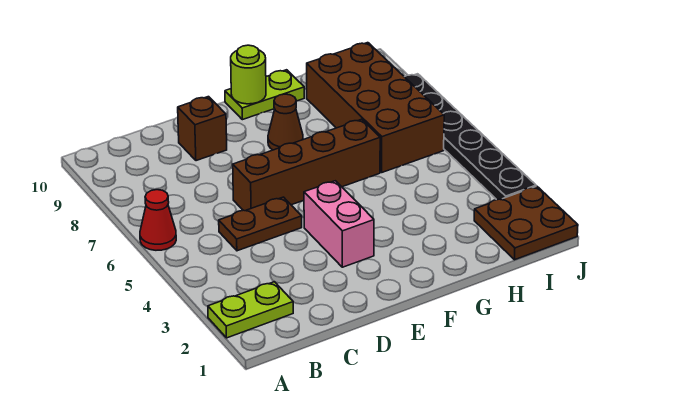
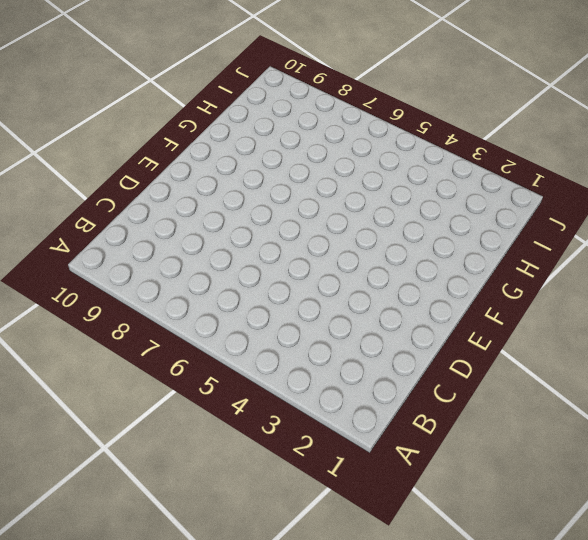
none -> lime plate A2:B2 level 1
none -> red cone A6 level 1
none -> brown plate C5:D5 level 1

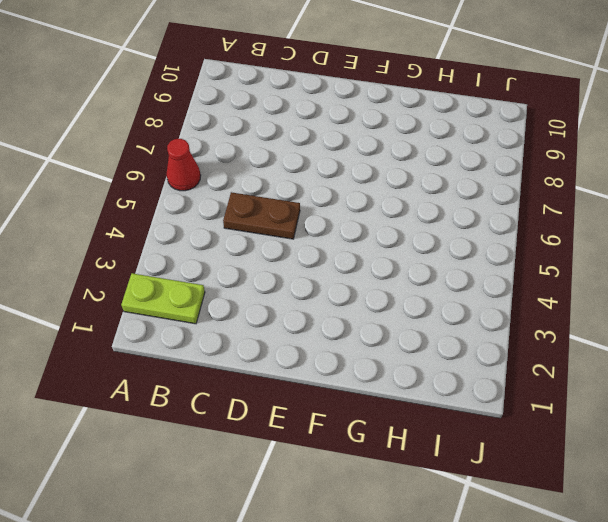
none -> brown brick D6:G6 level 1
none -> brown brick D9 level 1
none -> pink brick E3:E4 level 1

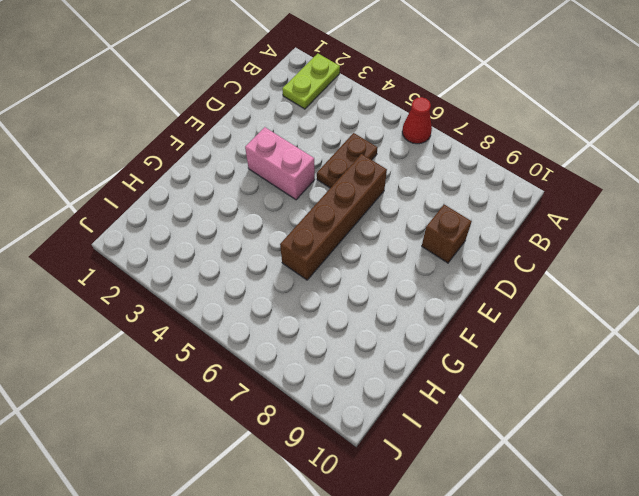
none -> brown cone F8 level 1
none -> lime plate F10:G10 level 1
none -> brown brick H6:I9 level 1

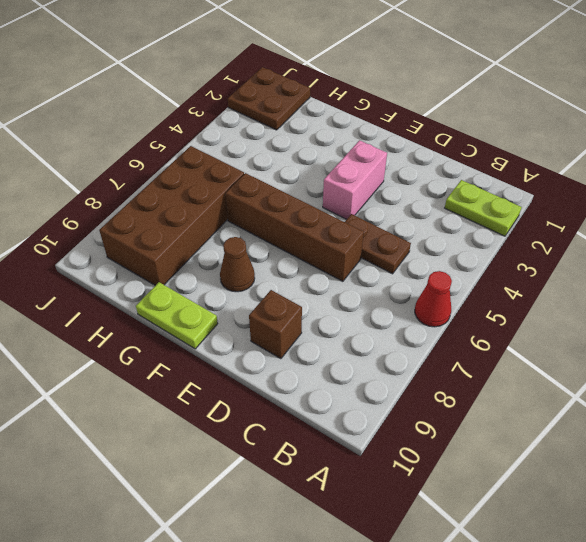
none -> black plate J3:J8 level 1
none -> lime round brick F10 level 2

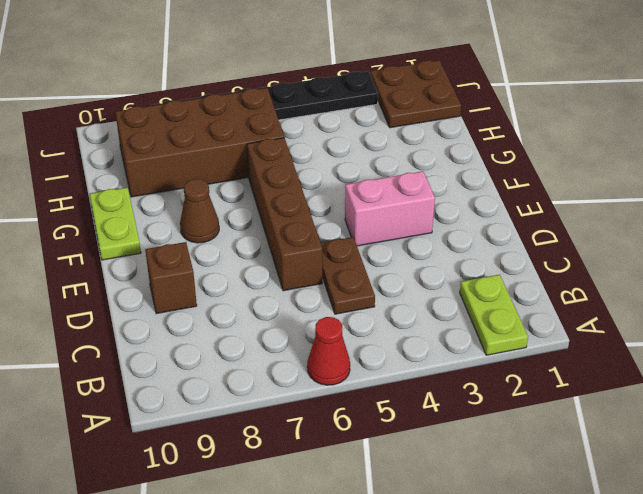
none -> lime round brick F10 level 2

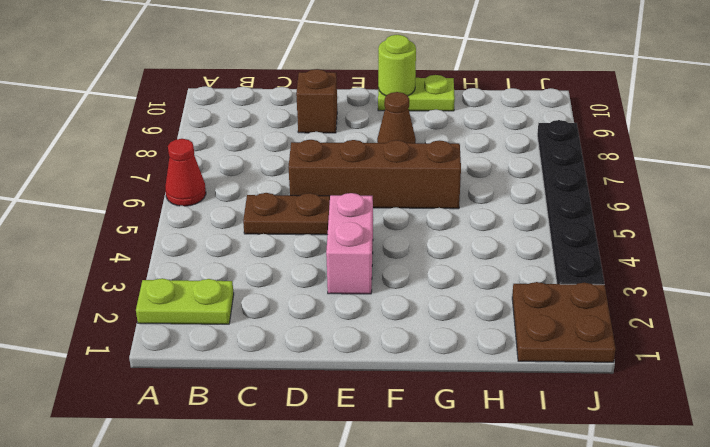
none -> brown brick H6:I9 level 1

